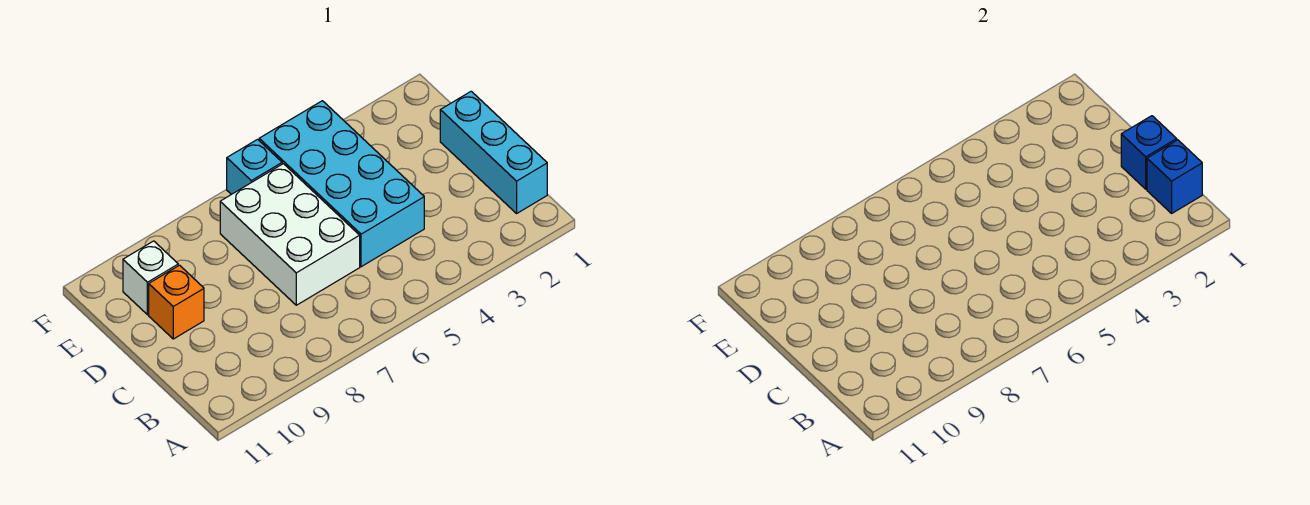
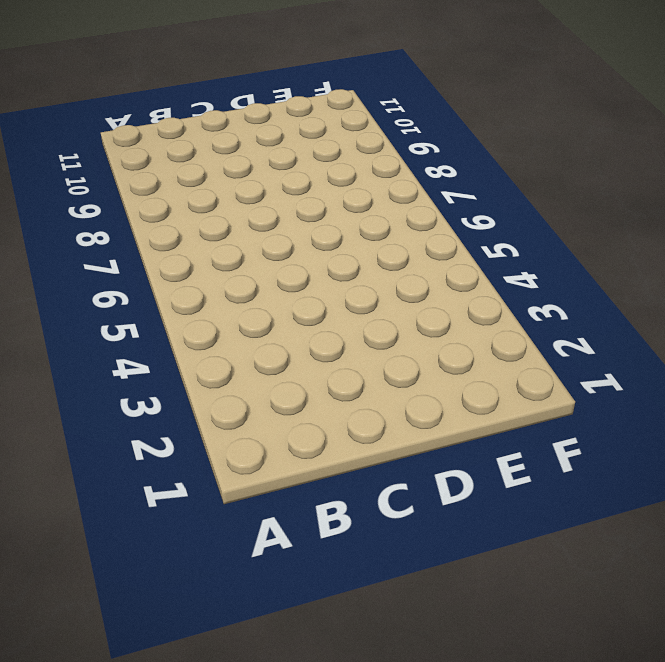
none -> cyan brick B1:D1 level 1
none -> cyan brick C4:F5 level 1

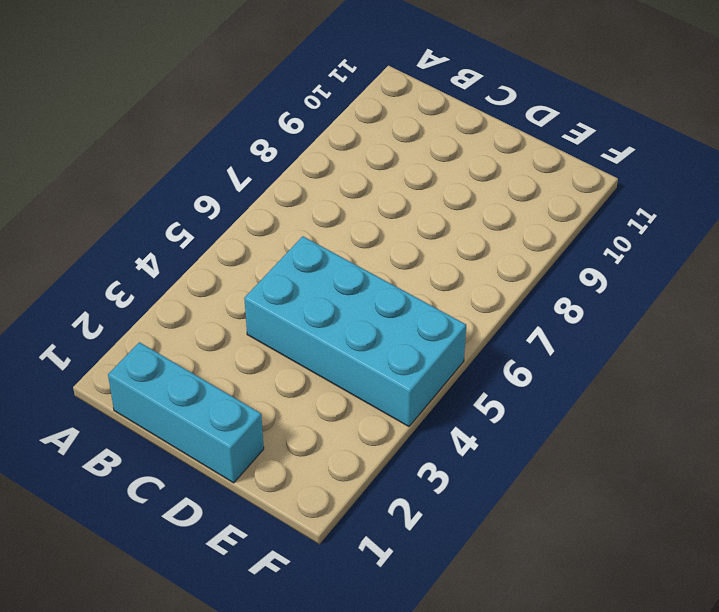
none -> white brick C6:E7 level 1
none -> orange brick D10 level 1

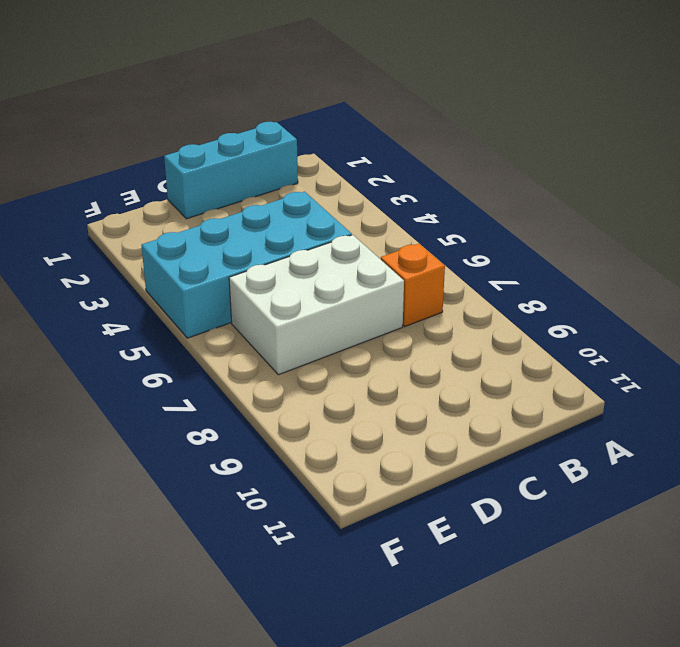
orange brick B7 level 1 -> orange brick D10 level 1
none -> white brick E10 level 1
none -> cyan brick F6 level 1

